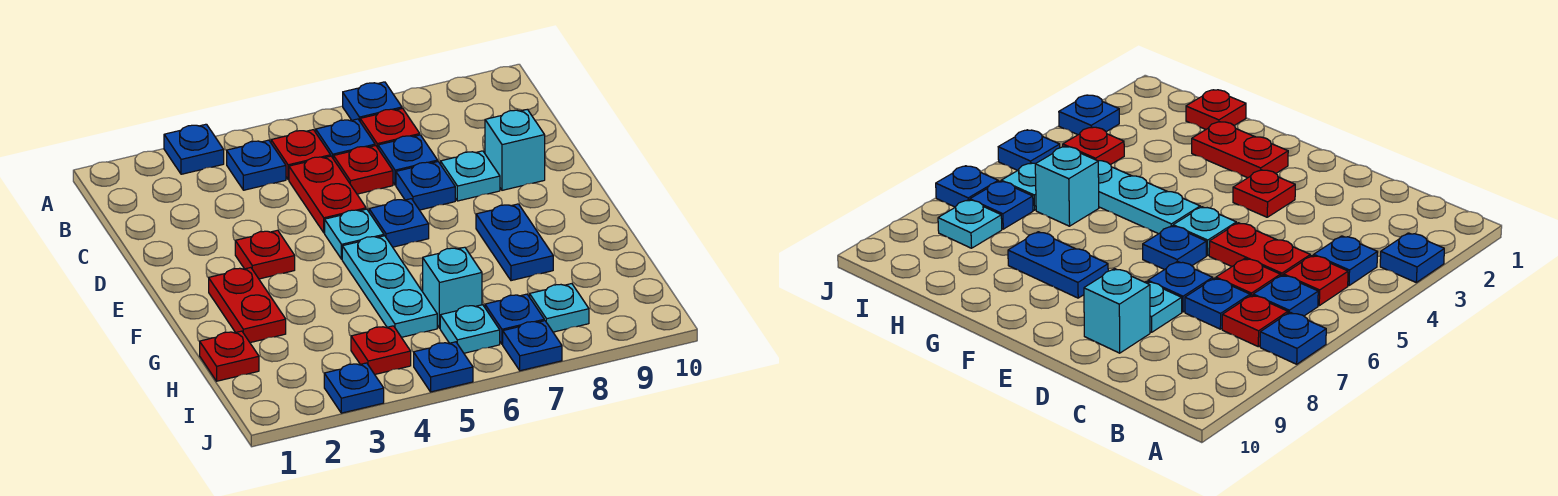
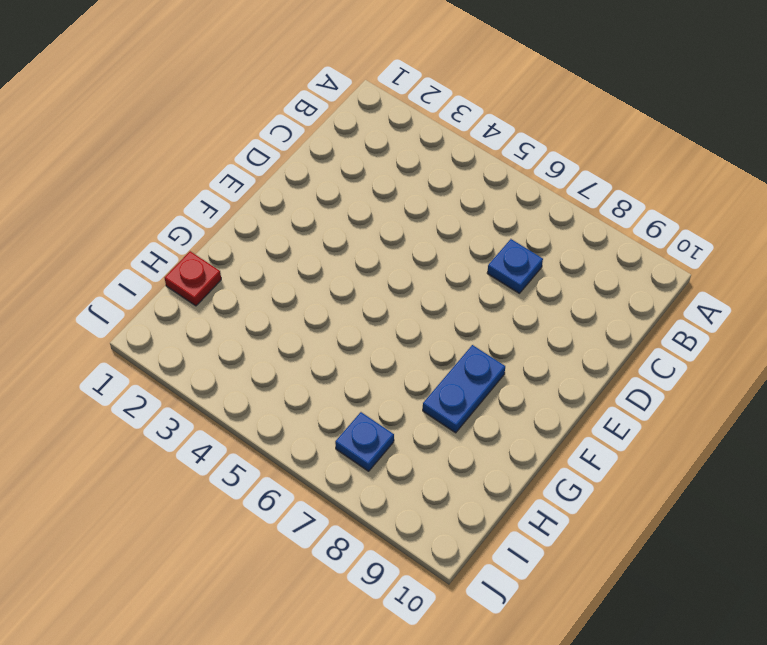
none -> blue plate A3 level 1
none -> blue plate A7 level 1
none -> blue plate B4 level 1

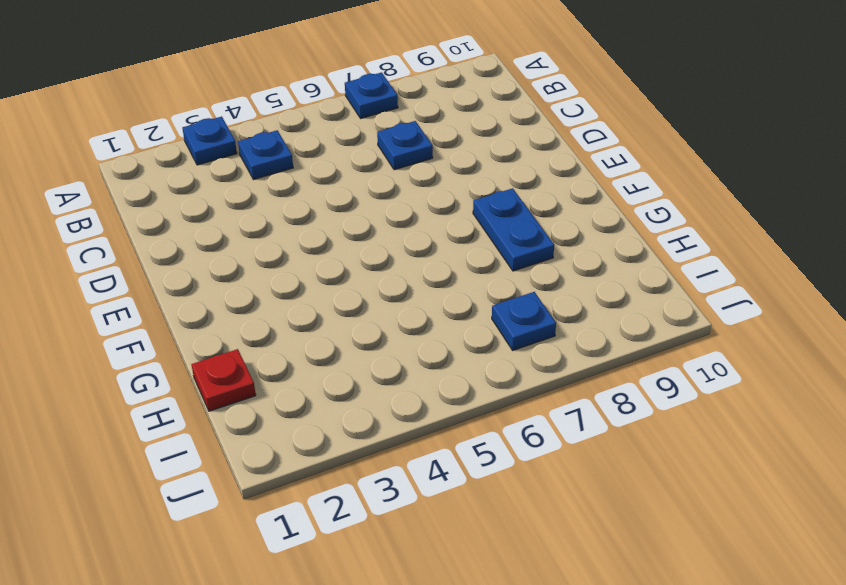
none -> red plate B5 level 1
none -> blue plate B6 level 1
none -> red plate B7 level 1

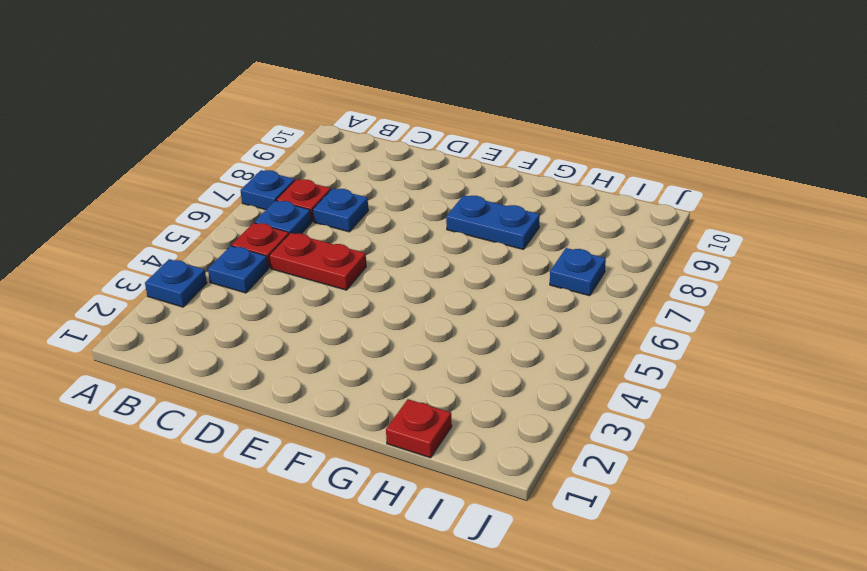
none -> red plate C6 level 1
none -> blue plate D7 level 1
none -> cyan plate D8 level 1

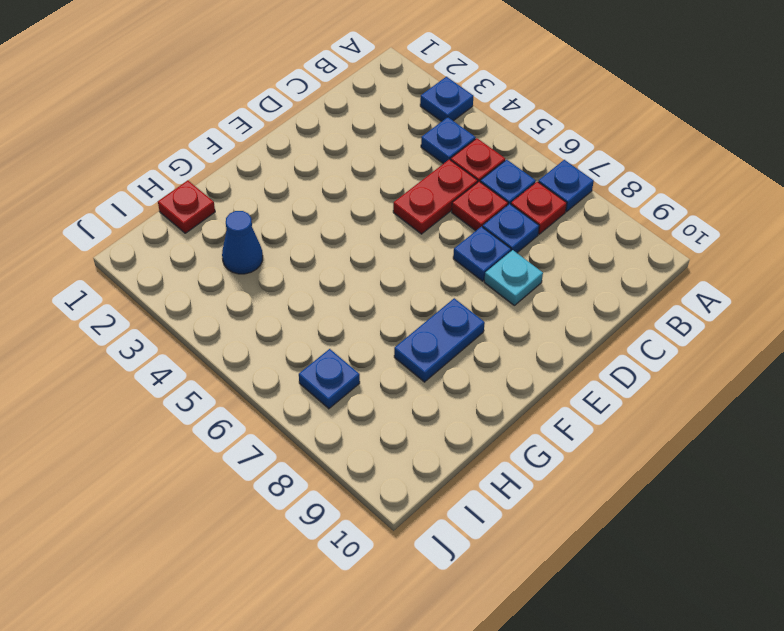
blue cone H3 level 1 -> none
none -> cyan brick D9 level 1
none -> red plate E3 level 1
none -> cyan plate E5 level 1

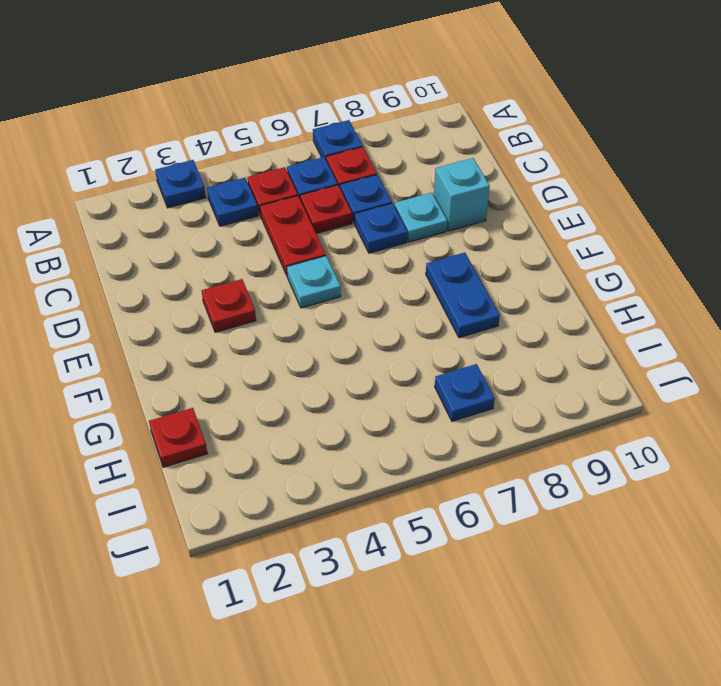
none -> blue plate E6 level 1
none -> red plate F2:G2 level 1
none -> cyan plate F5:H5 level 1

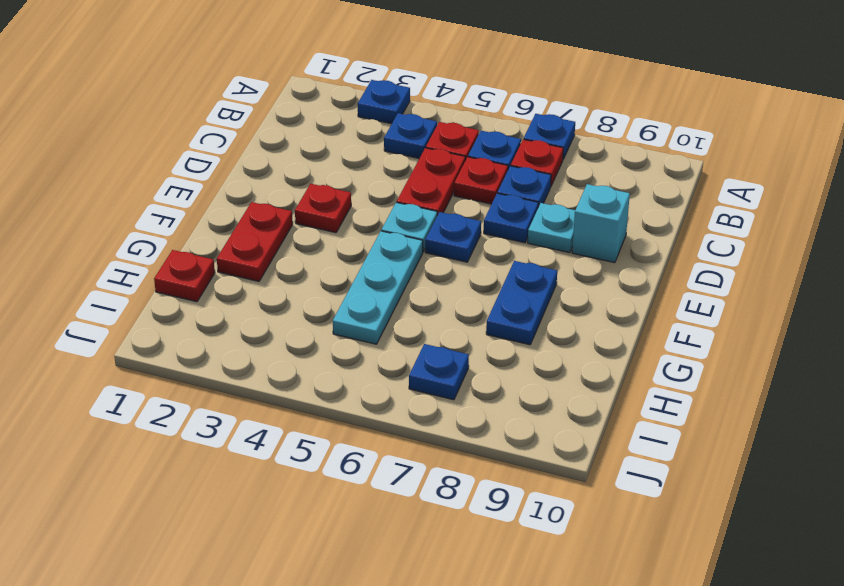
none -> cyan brick H6 level 1
none -> red plate I4 level 1
none -> cyan plate I6 level 1

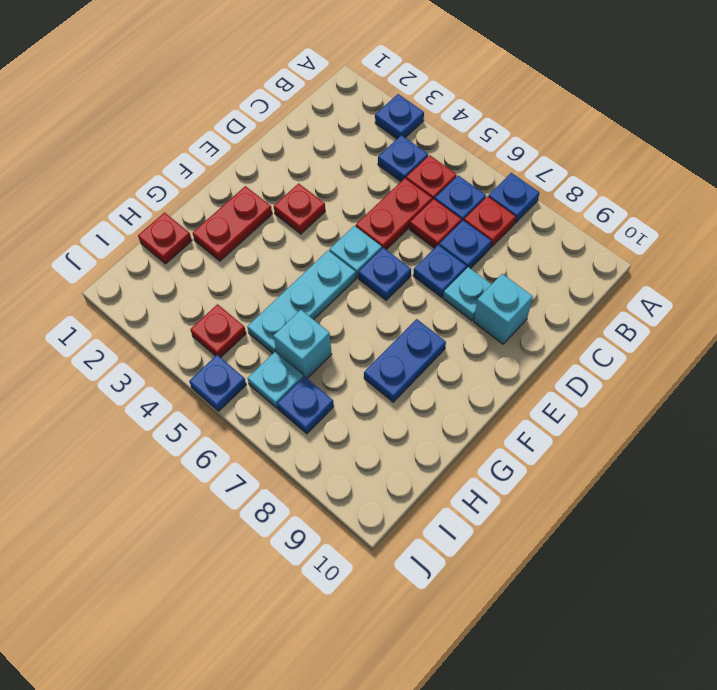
none -> cyan plate I8 level 1
none -> blue plate J3 level 1
none -> blue plate J7 level 1

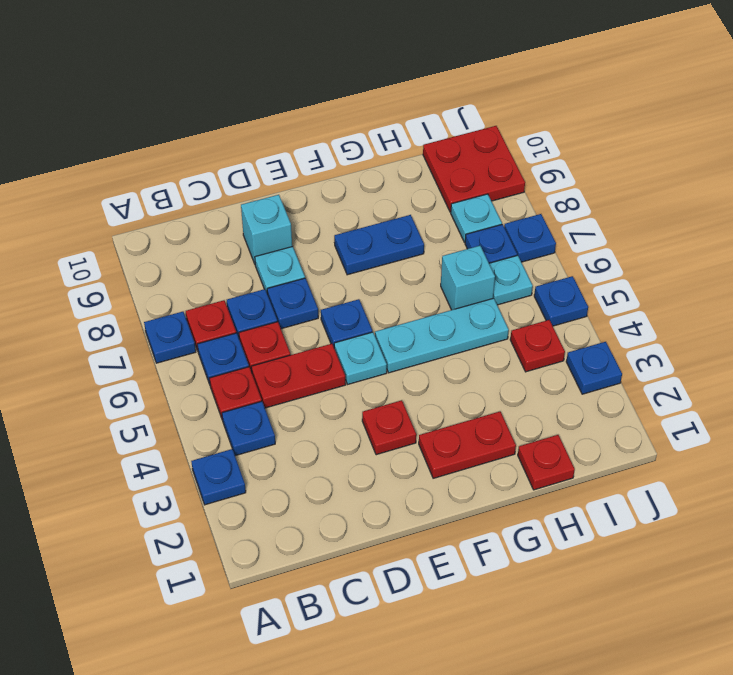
red plate I9:J10 level 1 -> none

